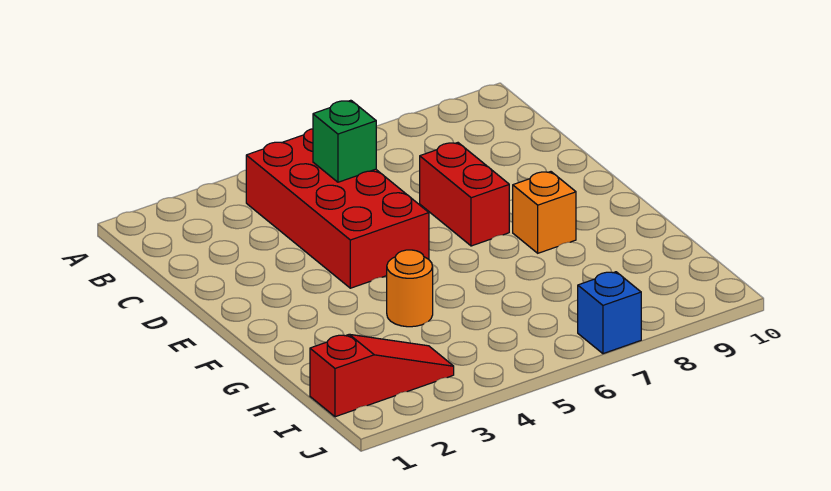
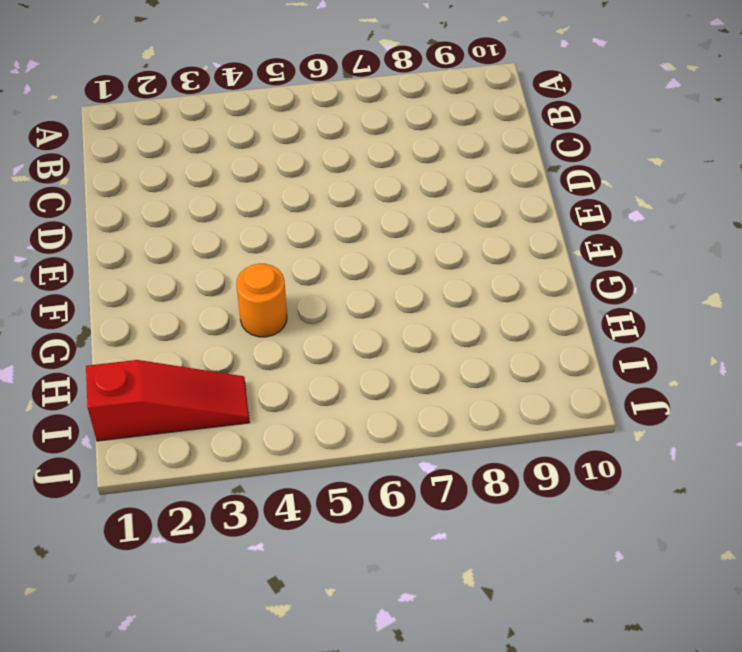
none -> red brick B4:E5 level 1
none -> red brick D7:E7 level 1

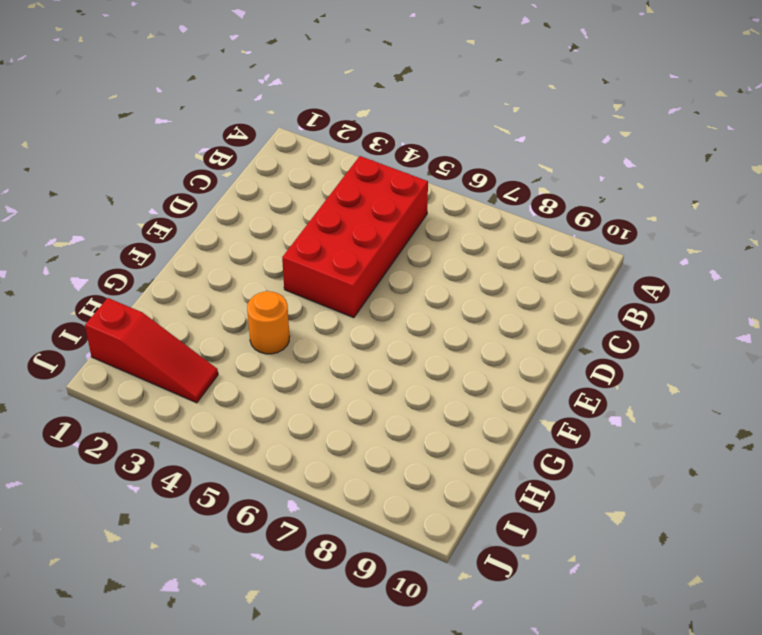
none -> red brick D7:E7 level 1
none -> orange brick F8 level 1

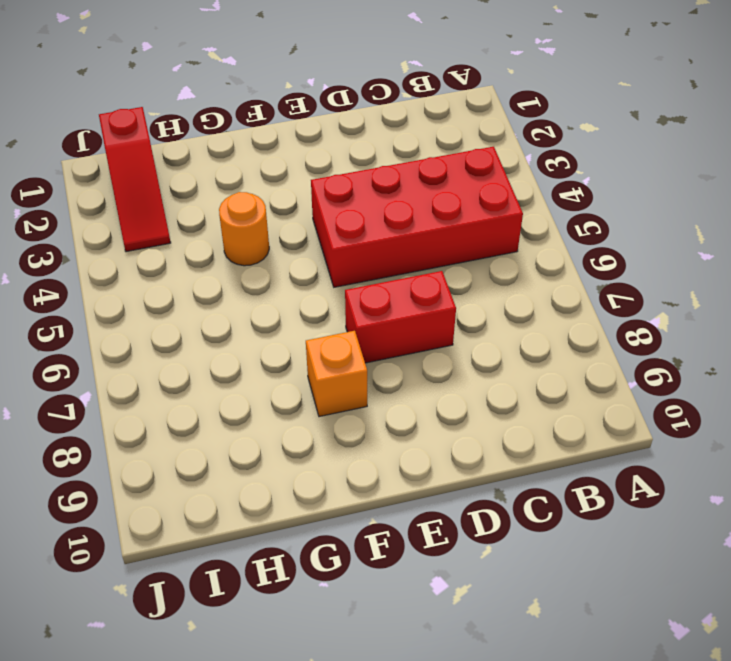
none -> blue brick J7 level 1
none -> green brick C5 level 2

